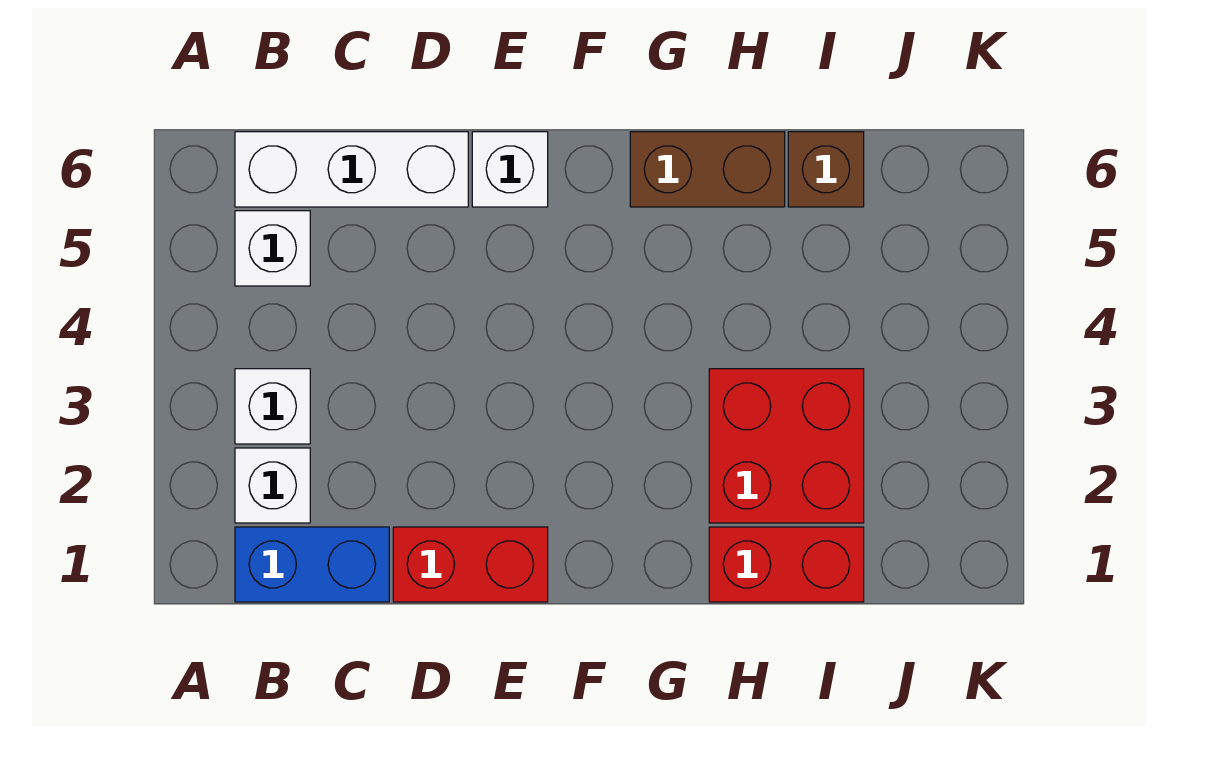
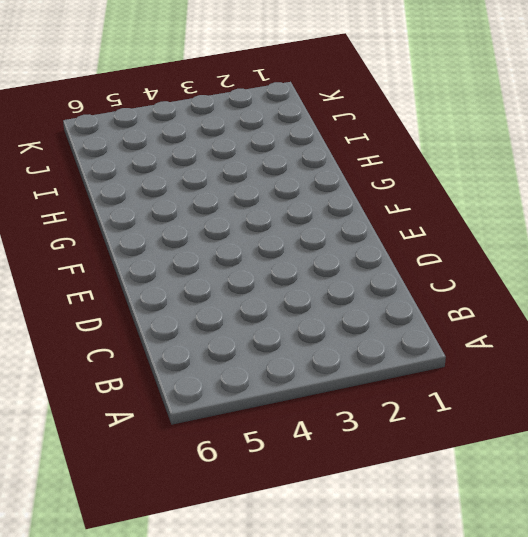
none -> blue brick B1:C1 level 1
none -> white brick B2 level 1

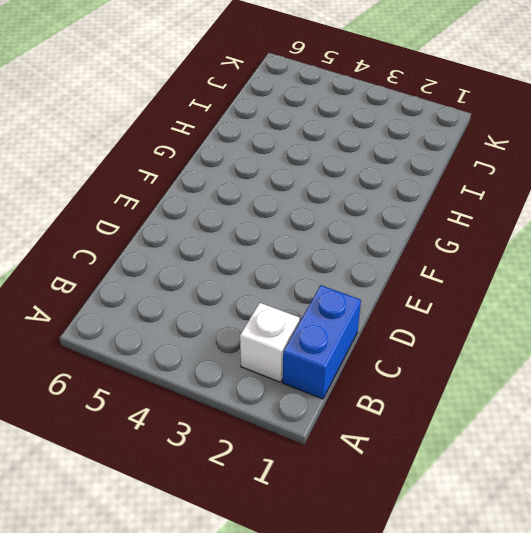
none -> white brick B3 level 1
none -> white brick B5 level 1

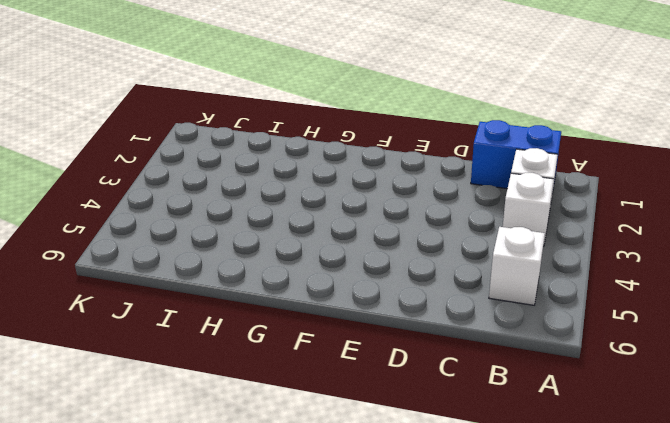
none -> white brick B6:D6 level 1
none -> red brick D1:E1 level 1

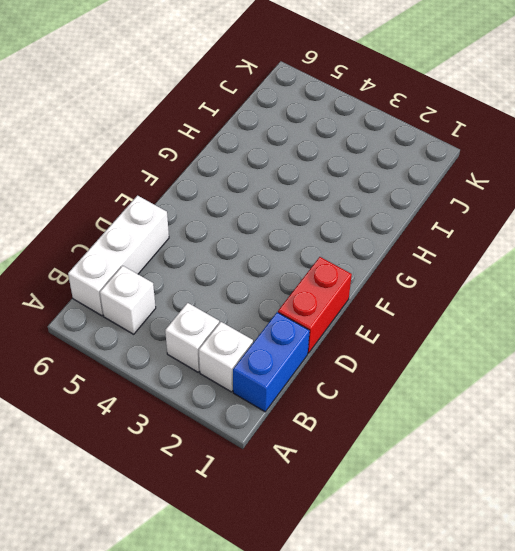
none -> white brick E6 level 1
none -> brown brick G6:H6 level 1

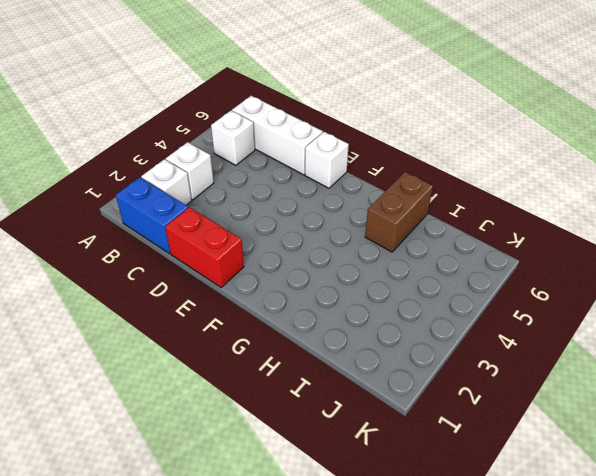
brown brick H5:H6 level 1 -> brown brick G6:H6 level 1
none -> red brick H1:I1 level 1
none -> red brick H2:I3 level 1

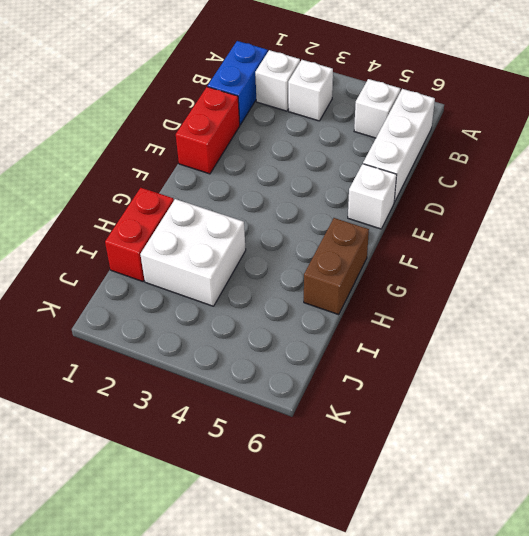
white brick H2:I3 level 1 -> red brick H2:I3 level 1
none -> brown brick I6 level 1

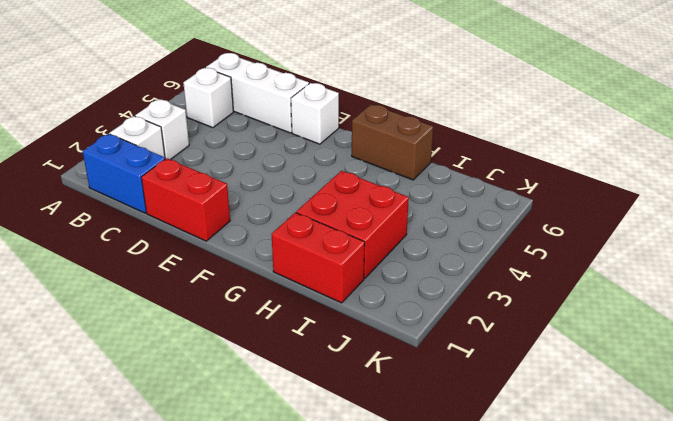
none -> brown brick I6 level 1

